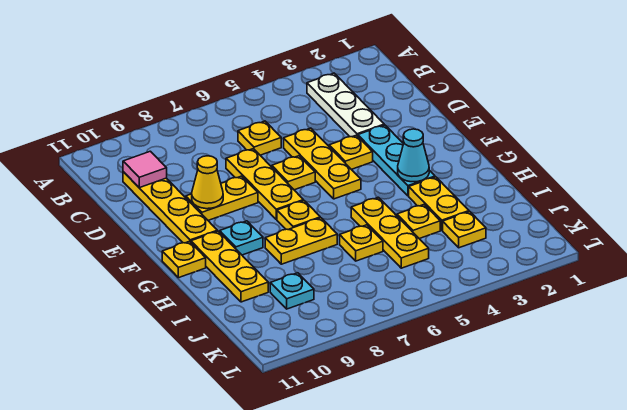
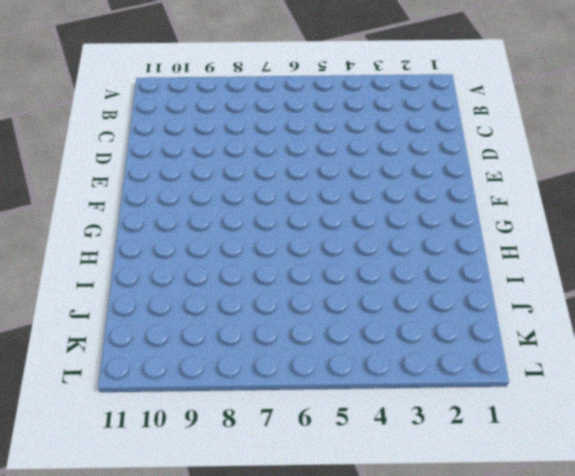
none -> white plate B3:D3 level 1
none -> yellow plate C6 level 1
none -> yellow plate C10:F10 level 1

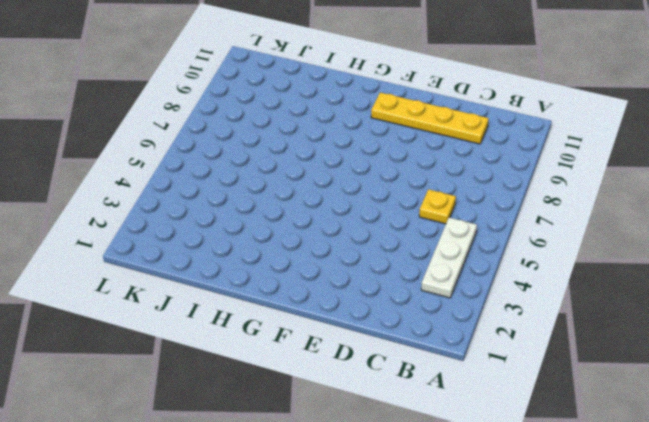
white plate B3:B5 level 1 -> white plate B3:D3 level 1
none -> yellow plate D5:F5 level 1
none -> yellow plate D7:F7 level 1
none -> cyan plate E3:G3 level 1

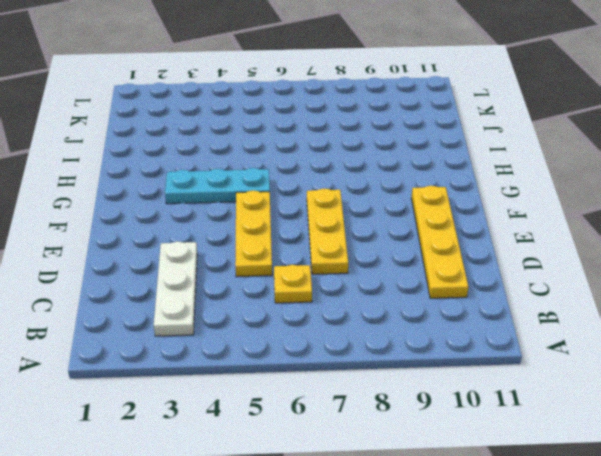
cyan plate G3:G5 level 1 -> cyan plate E3:G3 level 1
none -> yellow plate E4 level 1
none -> yellow plate E6 level 1
none -> yellow plate E8:E9 level 1

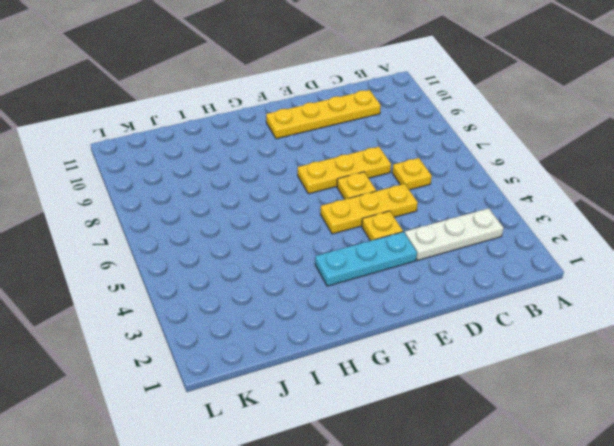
none -> yellow plate E8:E9 level 1
none -> yellow plate G7 level 1
none -> cyan plate G9 level 1

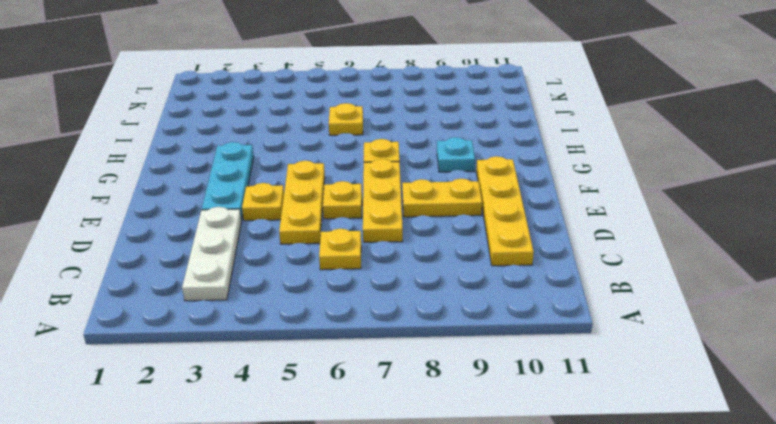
none -> yellow plate G10:I10 level 1
none -> yellow plate G11 level 1
none -> yellow plate H3:I3 level 1

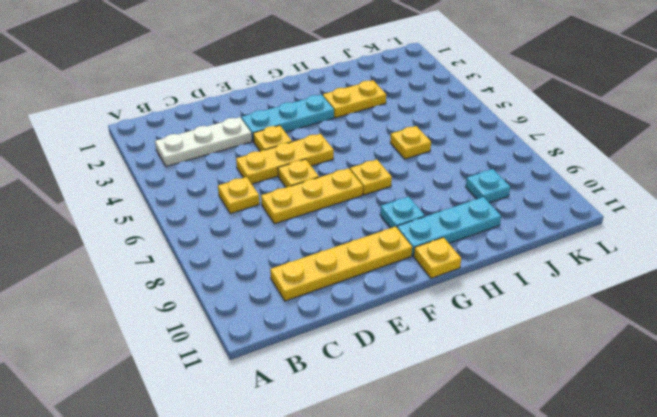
cyan plate G10:I10 level 1 -> yellow plate G10:I10 level 1
none -> yellow plate E8:E9 level 1
none -> yellow plate H5:J5 level 1
none -> yellow plate H7:H8 level 1

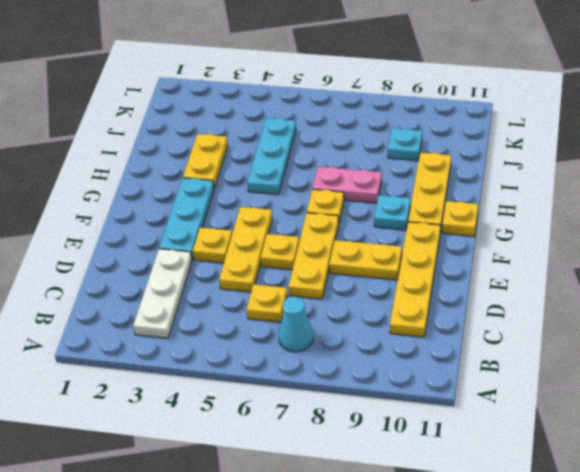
cyan cone B7 level 1 -> cyan cone G3 level 2
cyan plate H5:J5 level 1 -> yellow plate H5:J5 level 1
pink plate H7:H8 level 1 -> yellow plate H7:H8 level 1
none -> yellow plate I4 level 1
none -> yellow plate I6 level 1
none -> yellow plate J3 level 1

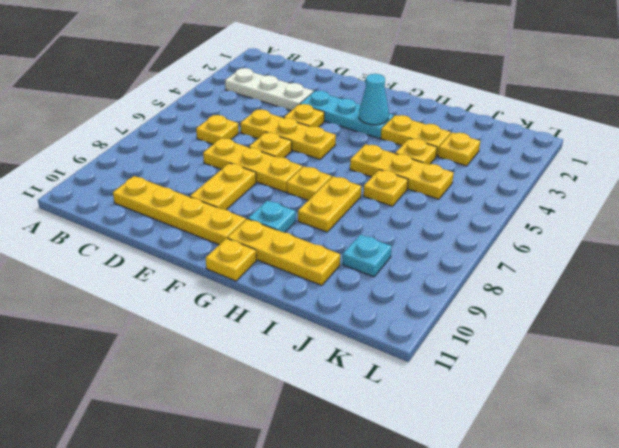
none -> pink tile C10 level 2
none -> yellow cone E9 level 2

